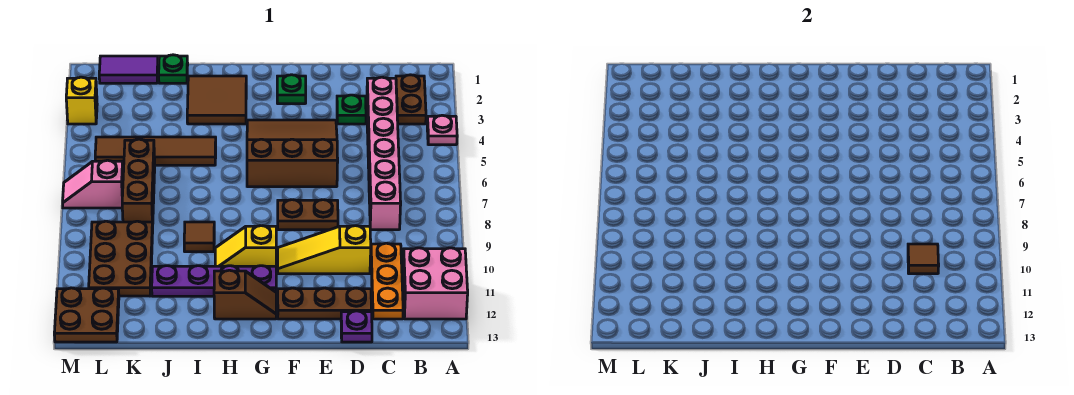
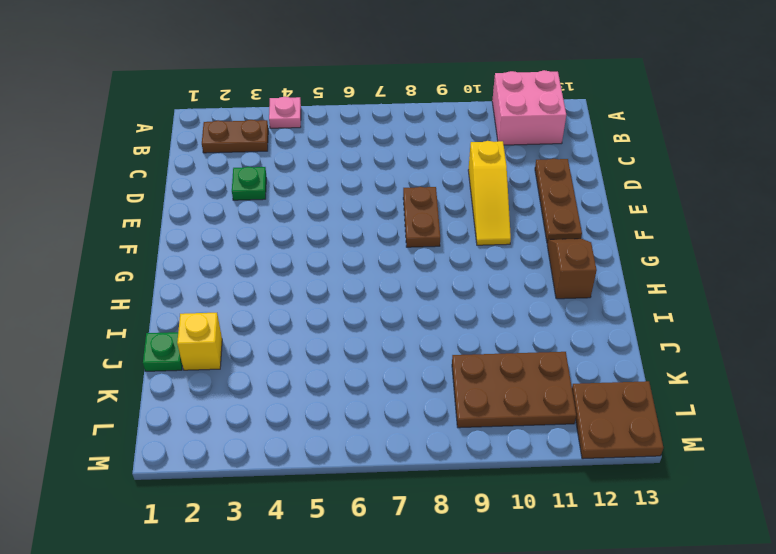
yellow brick J2 level 1 -> yellow brick M3 level 1
none -> pink brick C3:C8 level 1
none -> orange plate C10:C12 level 1
none -> purple plate D13 level 1

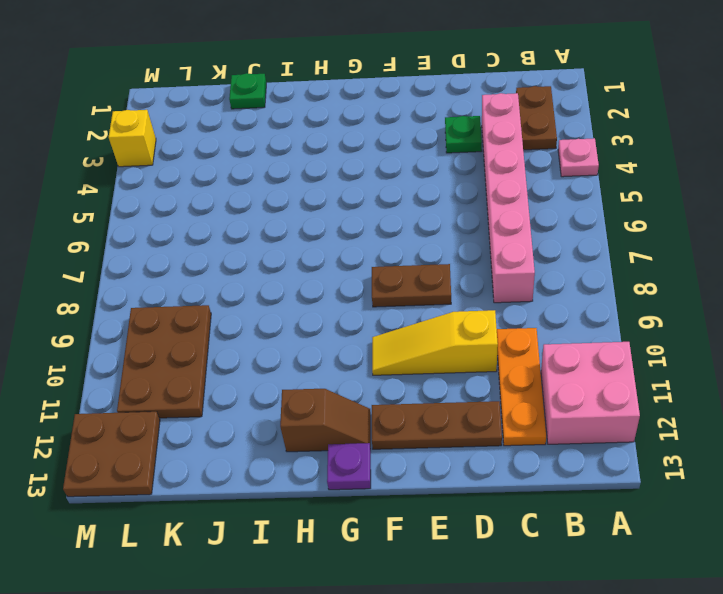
purple plate G13 level 1 -> purple plate D13 level 1
none -> brown slope E4:G6 level 1 top 6
none -> green plate F2 level 1
none -> yellow slope G10:H10 level 1 top G

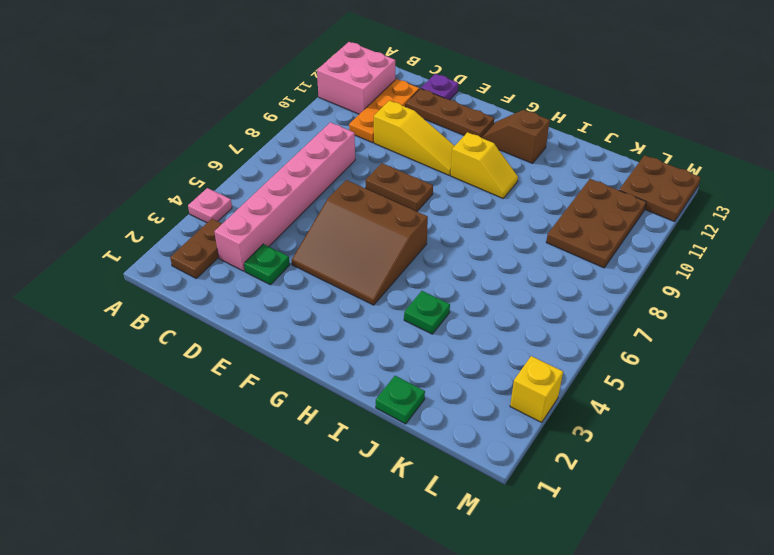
green plate I4 level 1 -> green plate F2 level 1
none -> purple plate G11:J11 level 1
none -> brown tile H2:I3 level 1
none -> brown tile I5:L5 level 1

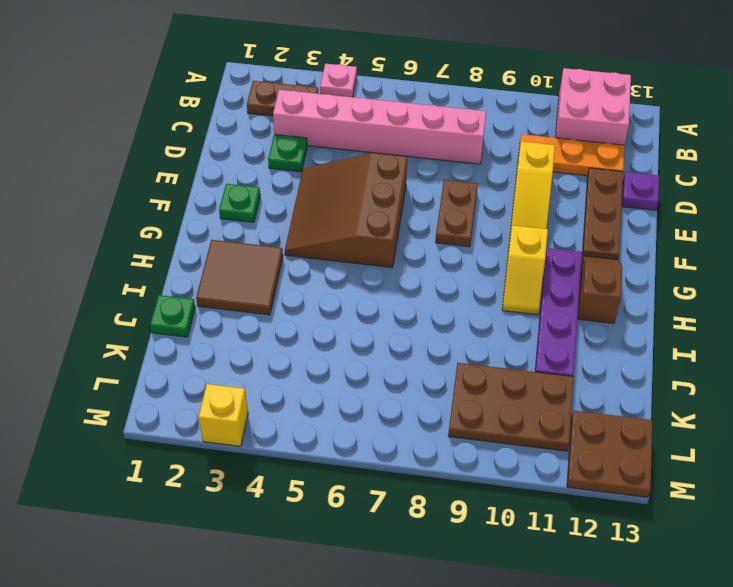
none -> brown tile I5:L5 level 1
none -> brown tile I9 level 1
none -> purple tile K1:L1 level 1

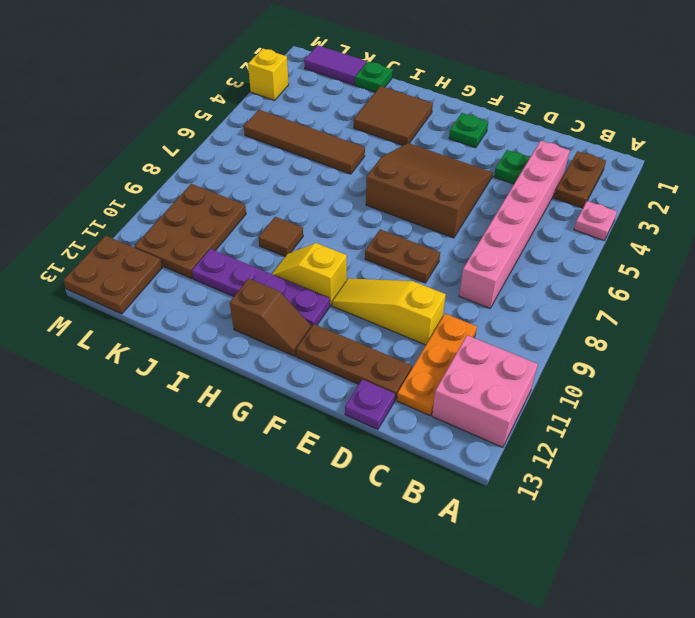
none -> brown brick K6:K8 level 1
none -> pink slope L7:M7 level 1 top L
none -> brown tile C10 level 2

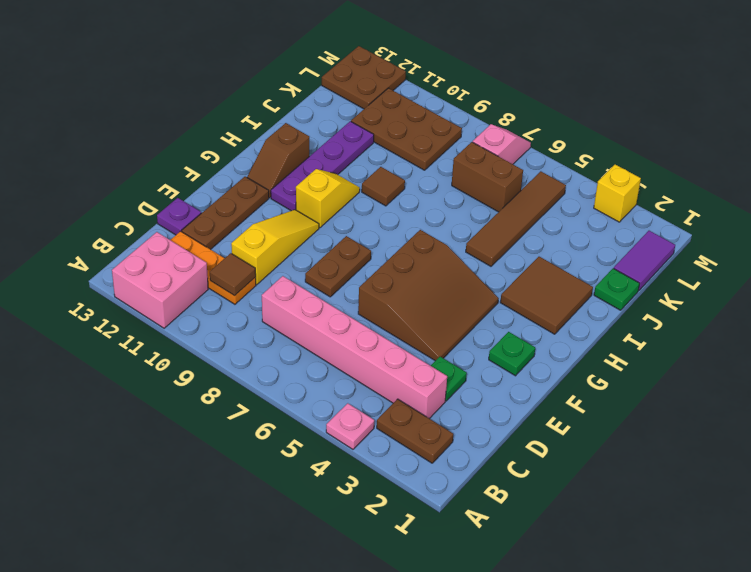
brown brick K6:K7 level 1 -> brown brick K6:K8 level 1

